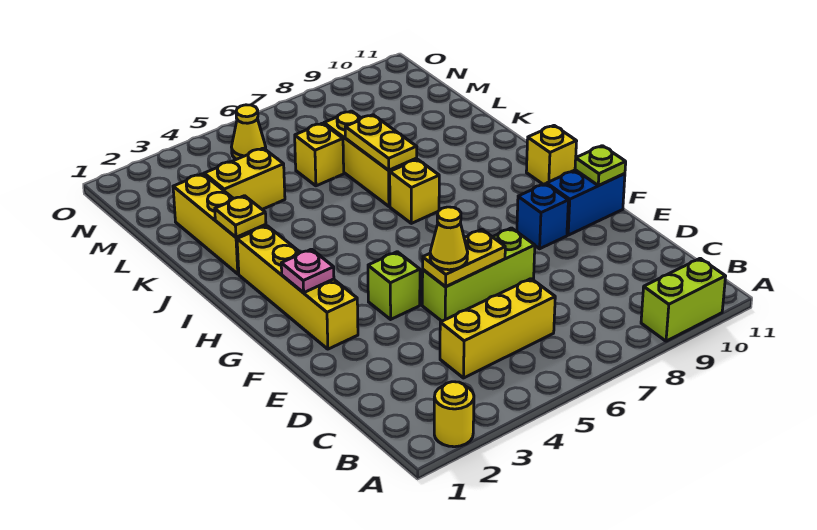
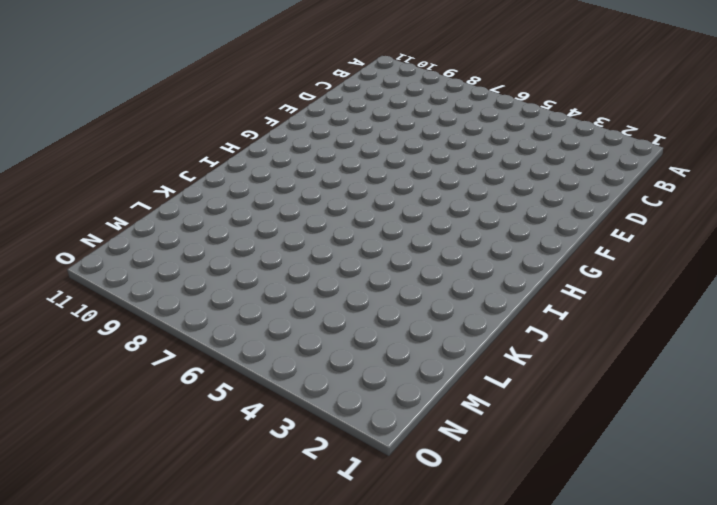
none -> yellow round brick A2 level 1
none -> lime brick A9:A10 level 1
none -> yellow brick C4:C6 level 1

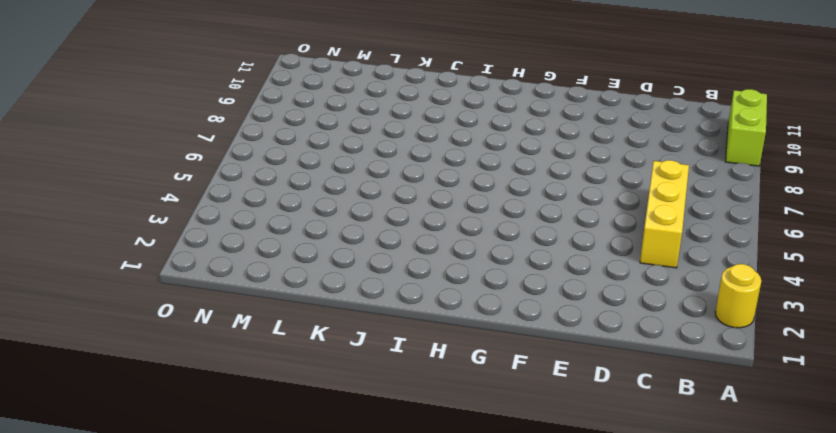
none -> lime brick E5:E7 level 1
none -> yellow brick F2:I2 level 1
none -> lime brick F4 level 1

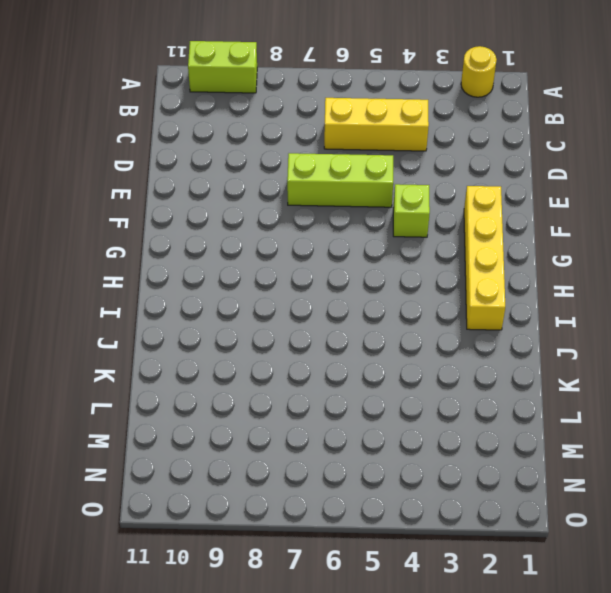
none -> blue brick F9 level 1
none -> blue brick F10:F11 level 1
none -> yellow brick H11 level 1

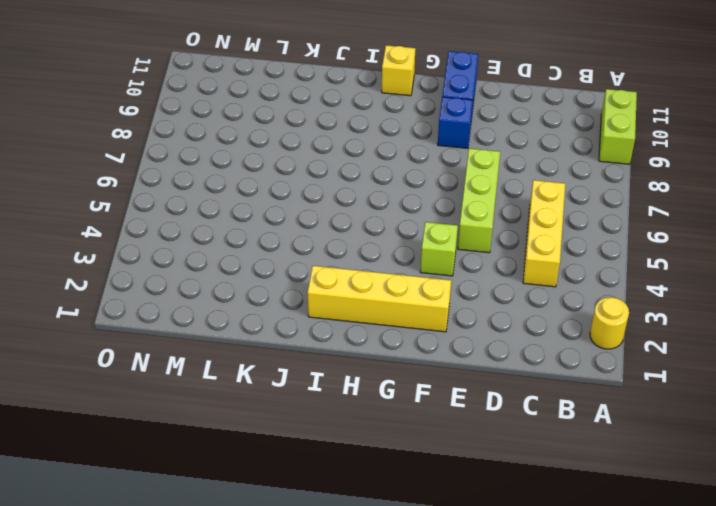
none -> yellow brick I7 level 1
none -> yellow brick J2:L2 level 1
none -> yellow brick J7:L7 level 1

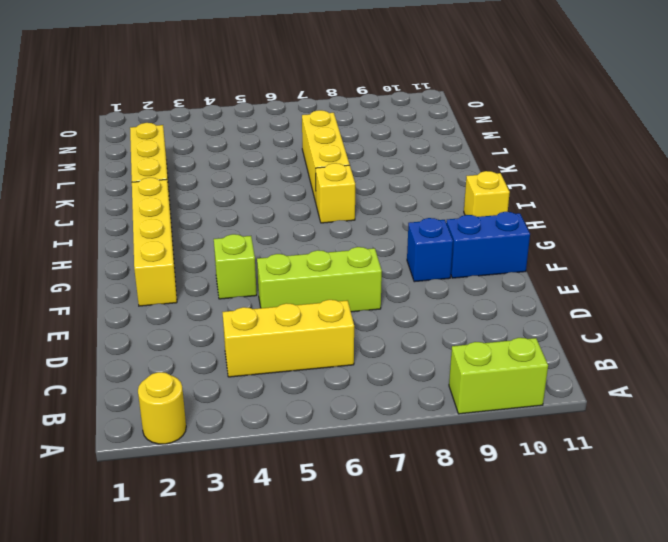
none -> yellow brick L3:L4 level 1
none -> yellow brick L6 level 1
none -> yellow cone N5 level 1

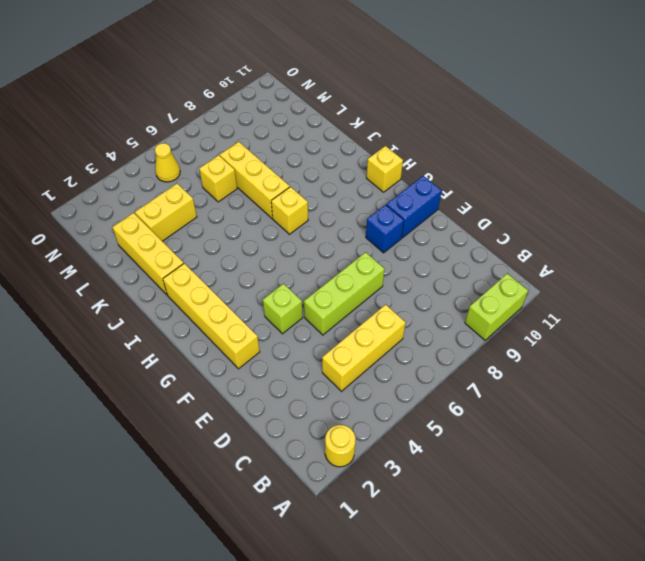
none -> yellow plate E5:E6 level 2
none -> lime plate F11 level 2
none -> pink plate G2 level 2

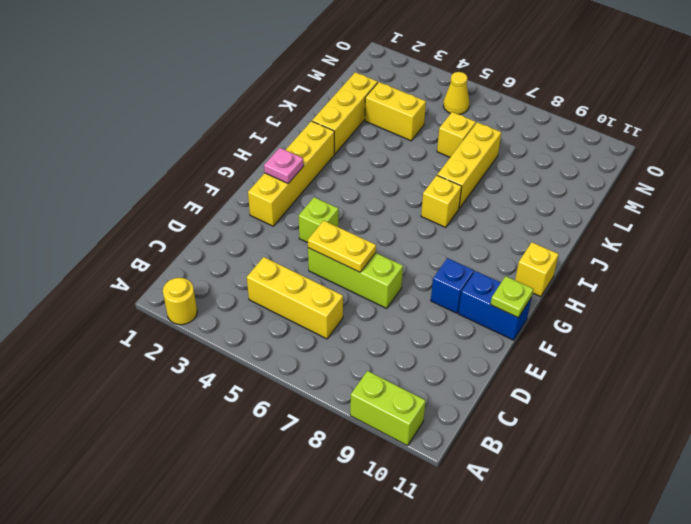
none -> yellow plate J2 level 2
none -> yellow plate J7:K7 level 2
none -> yellow cone E5 level 3

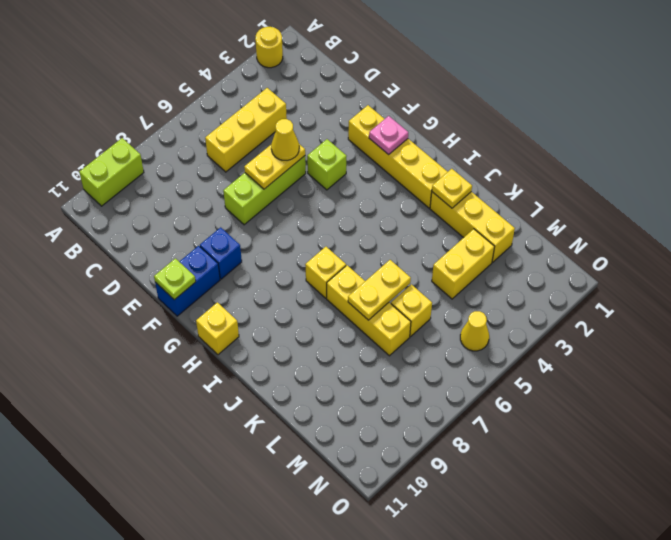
yellow plate K6:K7 level 2 -> yellow plate J7:K7 level 2

